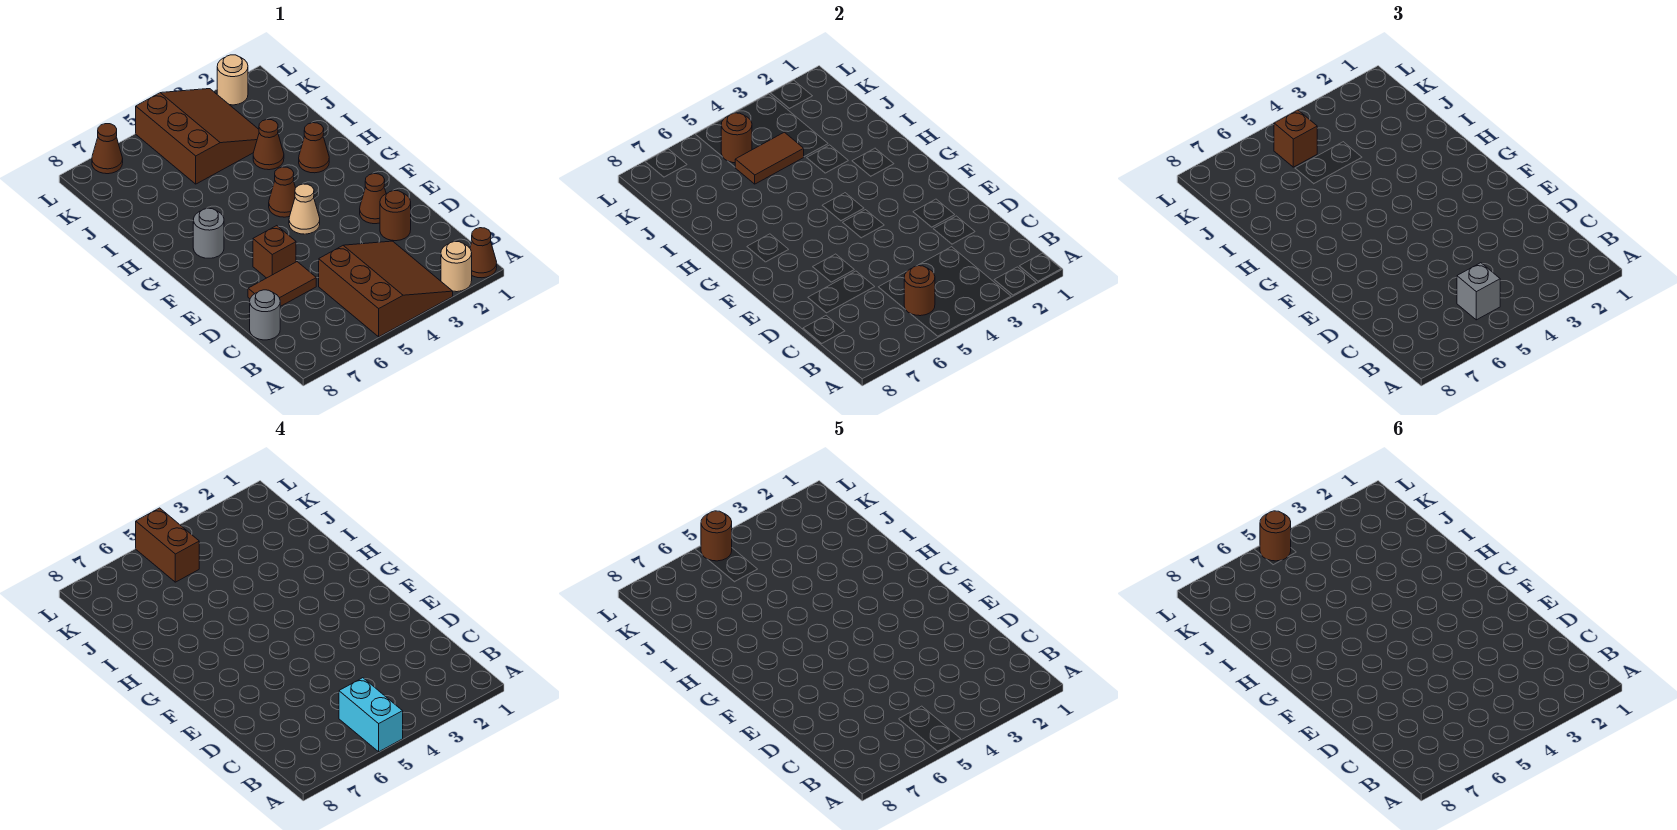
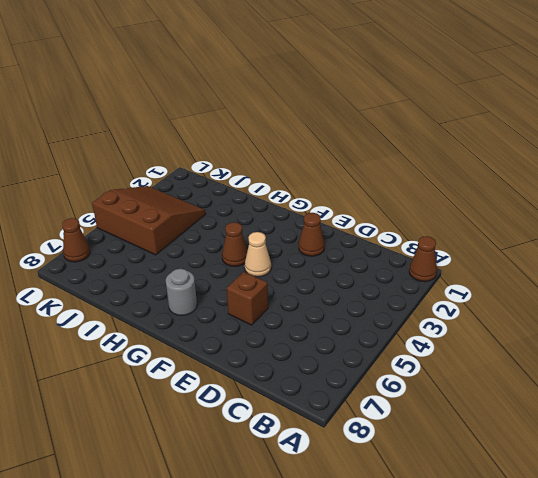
none -> tan round brick A2 level 1
none -> brown slope A3:C5 level 1 top 5
none -> grey round brick C8 level 1

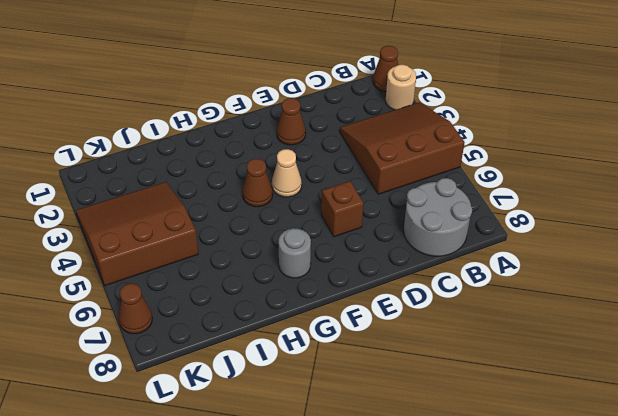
grey round brick B7:C8 level 1 -> grey round brick C8 level 1
none -> brown round brick D2 level 1
none -> brown tile D6:D7 level 1
none -> brown cone H2 level 1

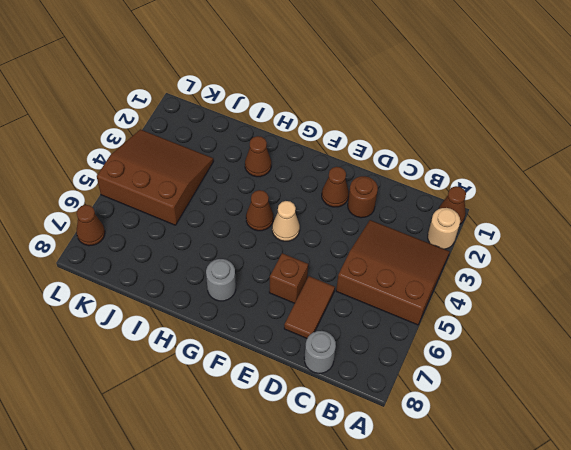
none -> brown cone I3 level 1
none -> tan round brick L2 level 1
none -> brown round brick B5 level 2

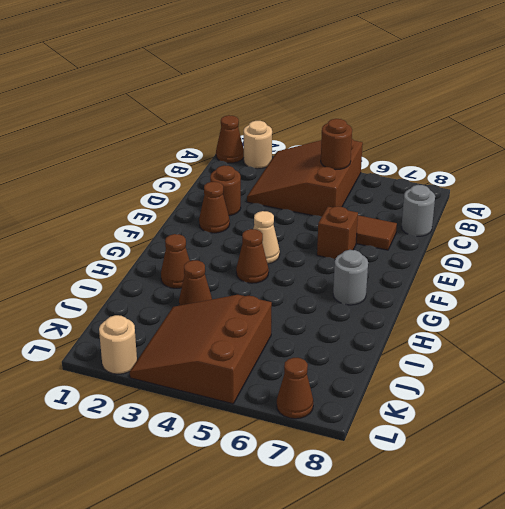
none -> brown tile J4:J5 level 2
none -> brown round brick K5 level 2
none -> grey brick B5 level 3

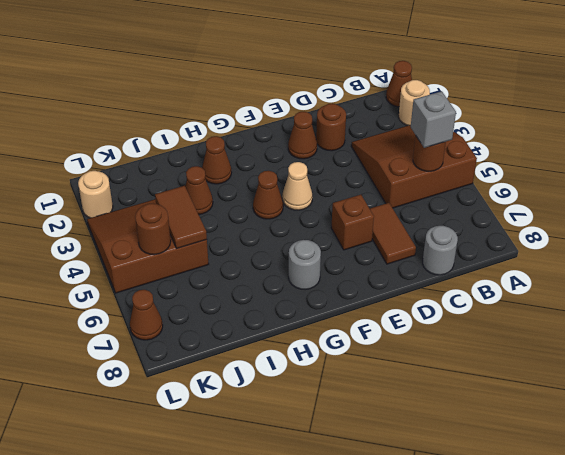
none -> brown brick K5 level 3
none -> cyan brick A5:B5 level 4
none -> brown brick K5:L5 level 4

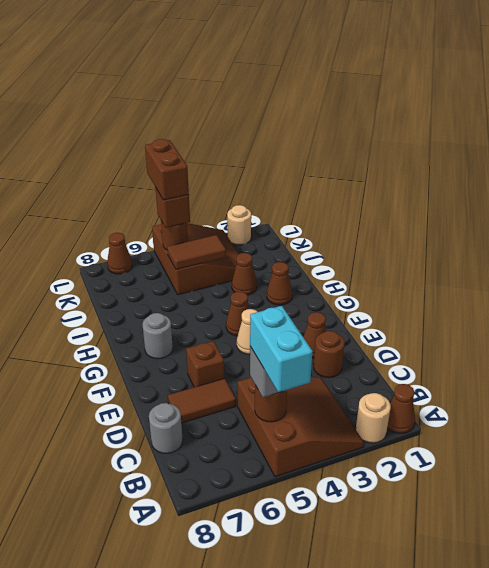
none -> brown round brick L5 level 5
none -> brown round brick L5 level 6

